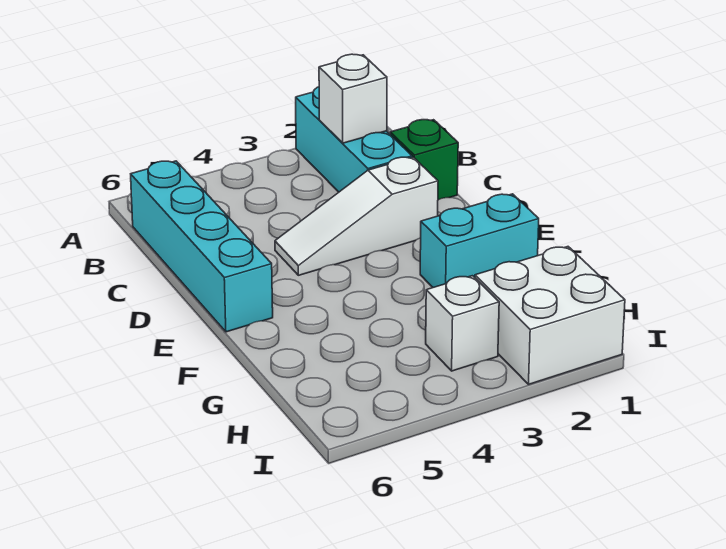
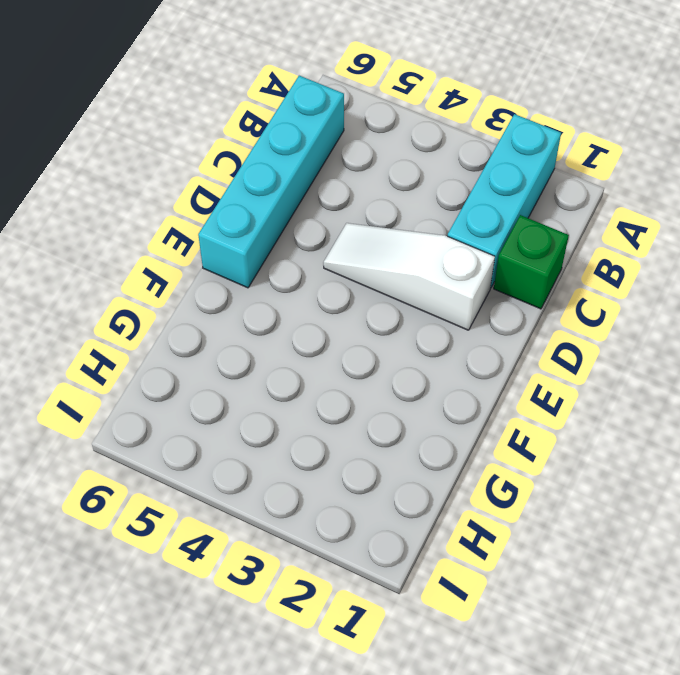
none -> cyan brick F1:F2 level 1
none -> white brick H1:I2 level 1

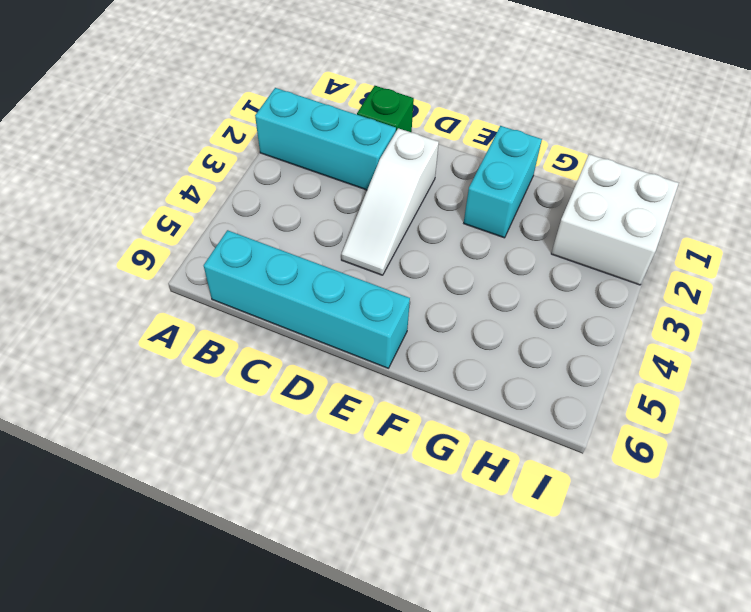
none -> white brick H3 level 1
none -> white brick B2 level 2

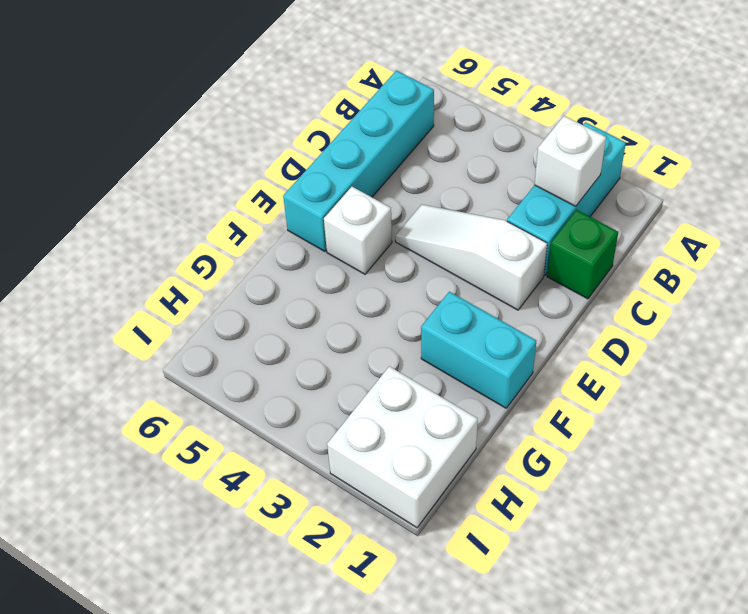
white brick E5 level 1 -> white brick H3 level 1

